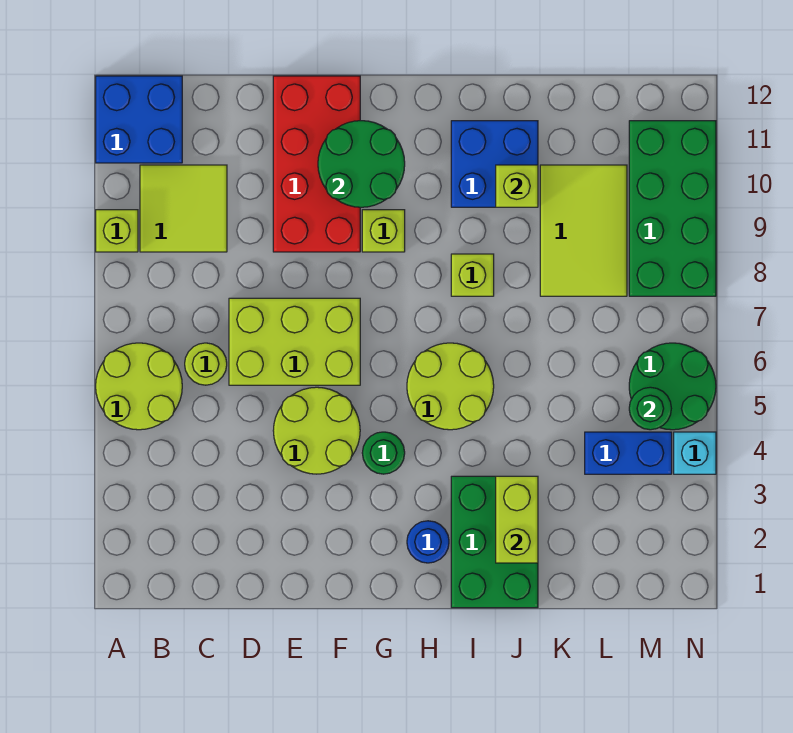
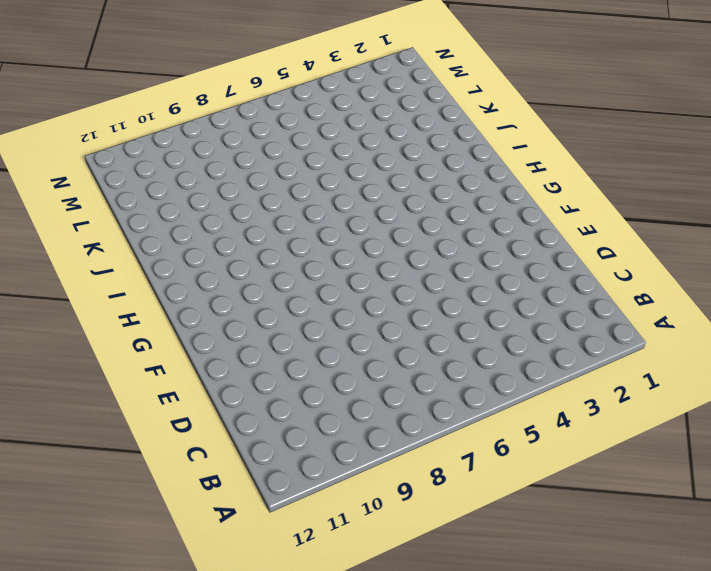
none -> lime round brick A5:B6 level 1
none -> lime brick A9 level 1
none -> blue brick A11:B12 level 1

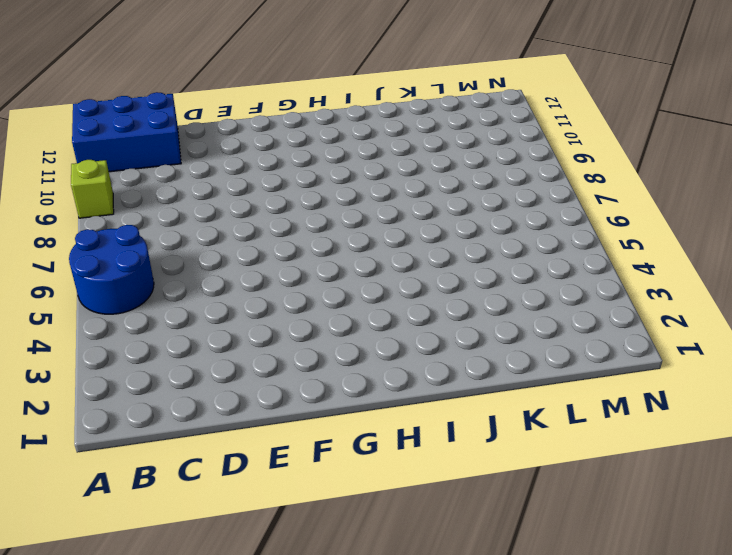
blue round brick A5:B6 level 1 -> lime round brick A5:B6 level 1
blue brick A11:C12 level 1 -> blue brick A11:B12 level 1
none -> lime tile B9:C10 level 1
none -> lime round brick C6 level 1
none -> lime brick D6:F7 level 1

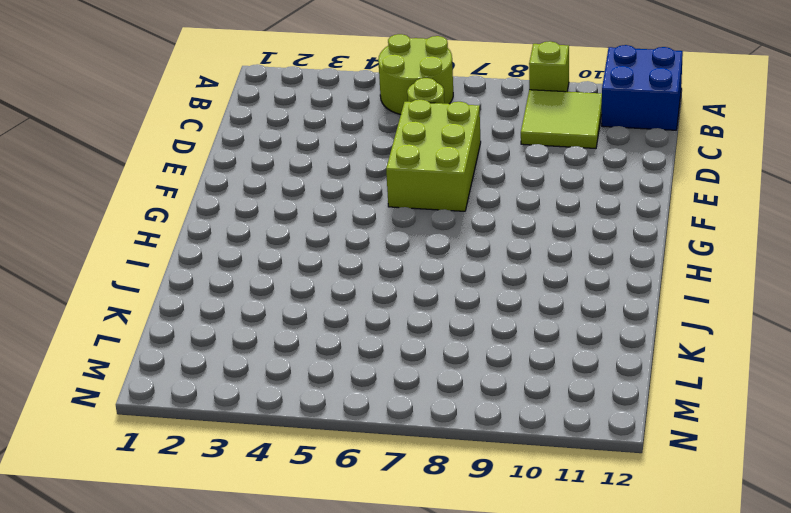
none -> lime round brick E4:F5 level 1
none -> red brick E9:F12 level 1
none -> green round brick G4 level 1

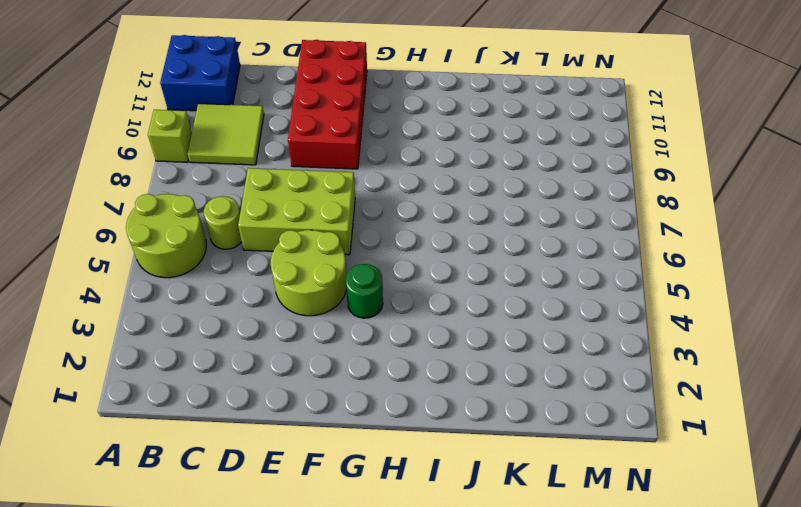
none -> lime brick G9 level 1
none -> blue round brick H2 level 1
none -> lime round brick H5:I6 level 1

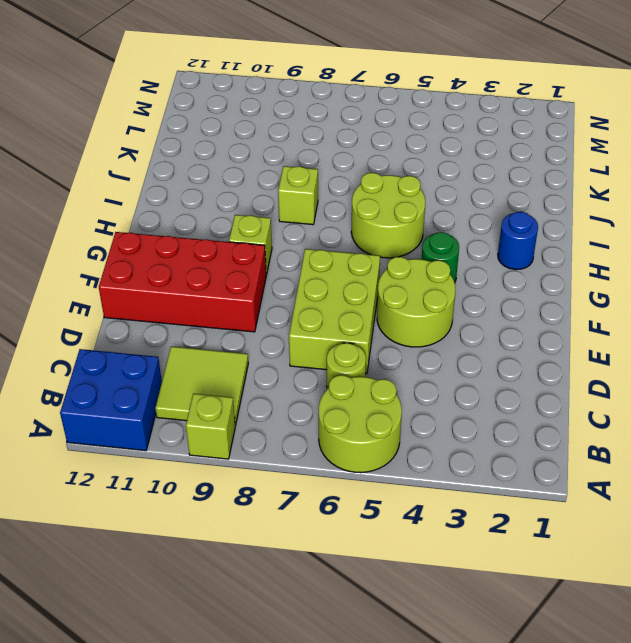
none -> green brick I1:J3 level 1
none -> blue brick I10:J11 level 1
none -> lime tile K8:L10 level 1

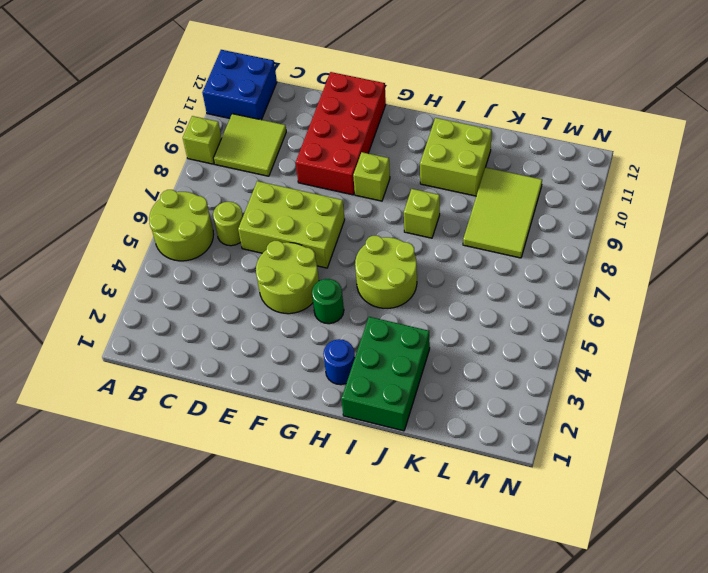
lime brick I10:J11 level 1 -> blue brick I10:J11 level 1
none -> blue brick L4:M4 level 1
none -> green round brick M5:N6 level 1
none -> green brick M8:N11 level 1

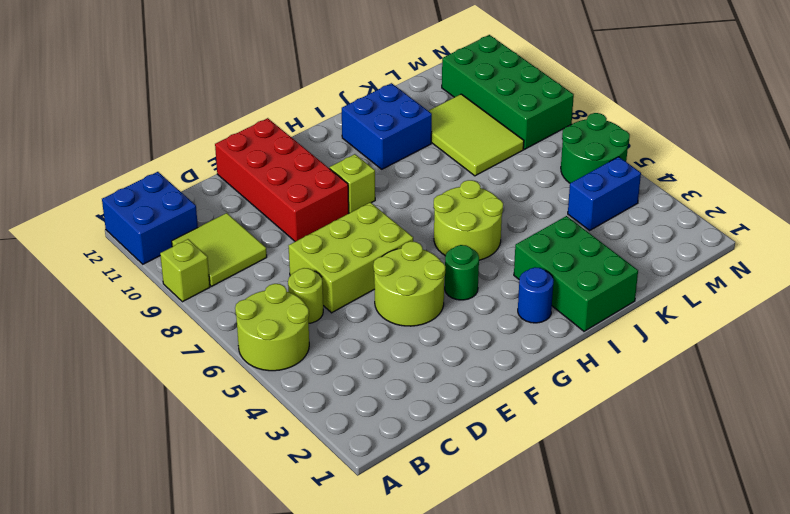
none -> lime brick I8 level 1
none -> cyan brick N4 level 1
none -> green round brick F10:G11 level 2

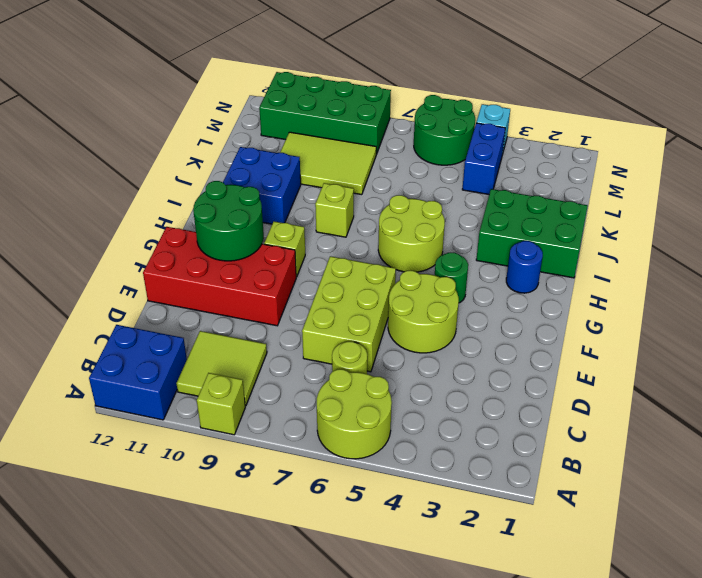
none -> lime brick J2:J3 level 2
none -> lime brick J10 level 2
none -> green round brick M5 level 2

